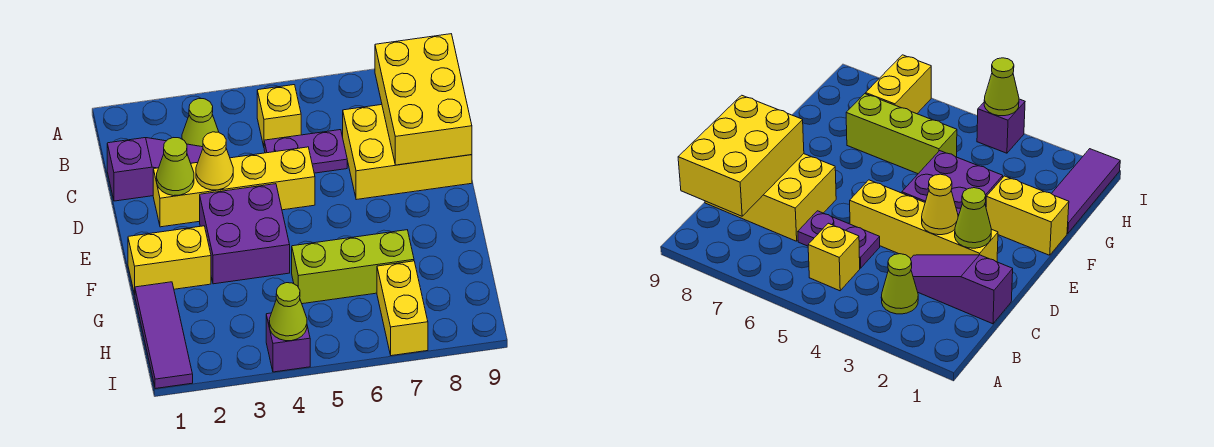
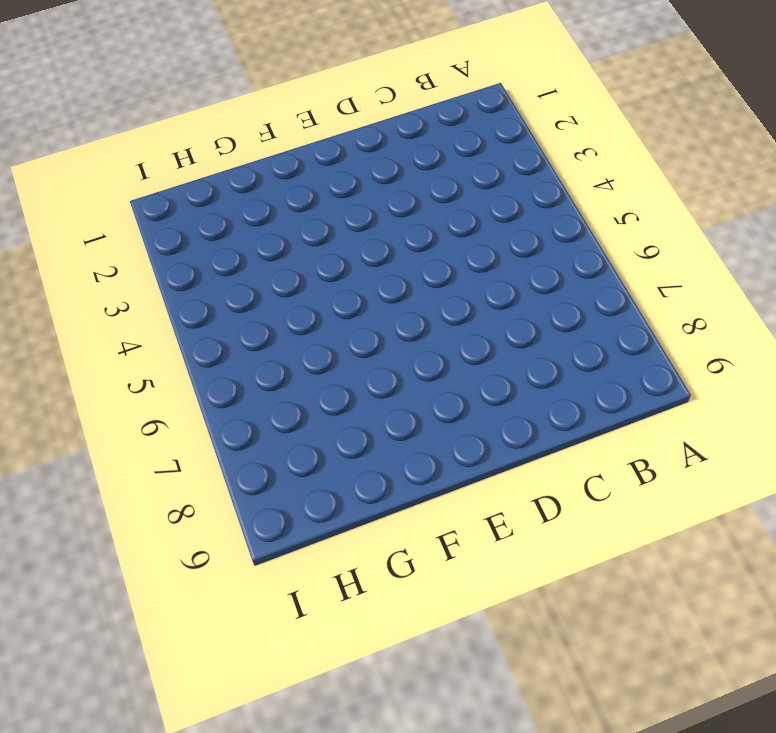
none -> lime cone B3 level 1
none -> yellow brick B5 level 1
none -> purple slope C1:C3 level 1 top 1

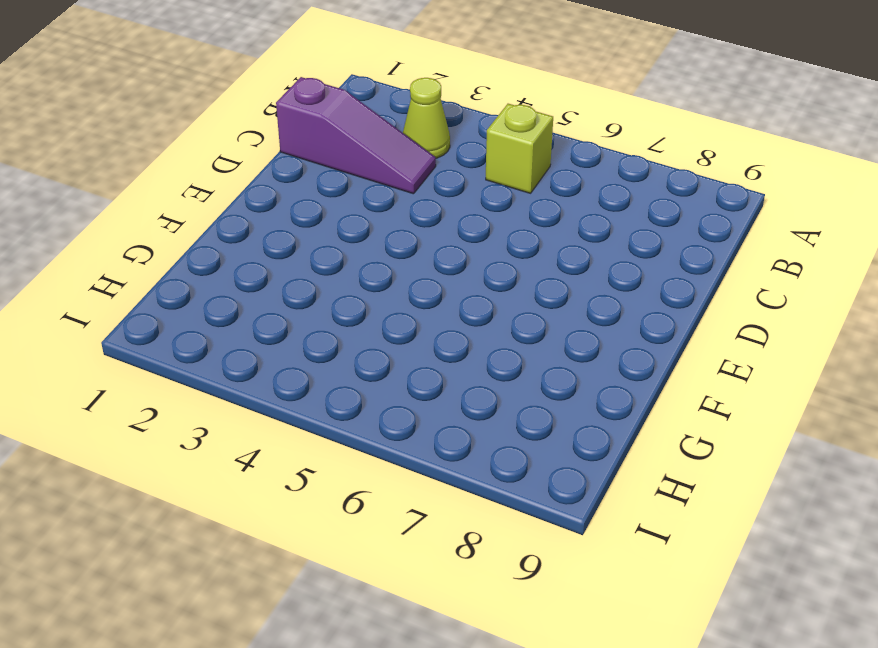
lime brick B5 level 1 -> yellow brick B5 level 1
none -> purple plate C5:C6 level 1
none -> yellow brick C7:D9 level 1
none -> yellow brick D2:D5 level 1

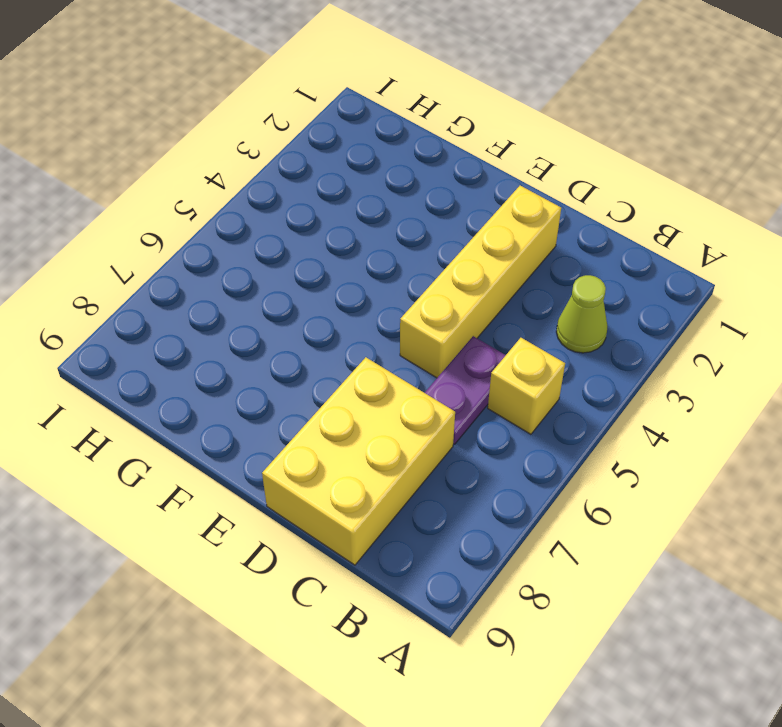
none -> purple slope C1:C3 level 1 top 1
none -> purple brick E3:F4 level 1
none -> yellow brick F1:F2 level 1

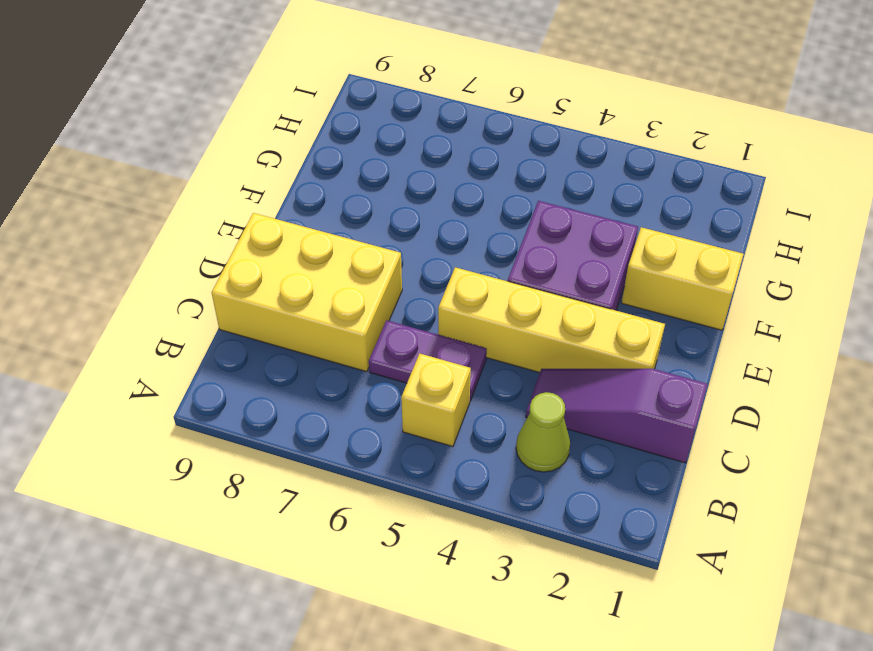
none -> purple tile G1:I1 level 1
none -> lime brick G5:G7 level 1
none -> yellow brick H7:I7 level 1

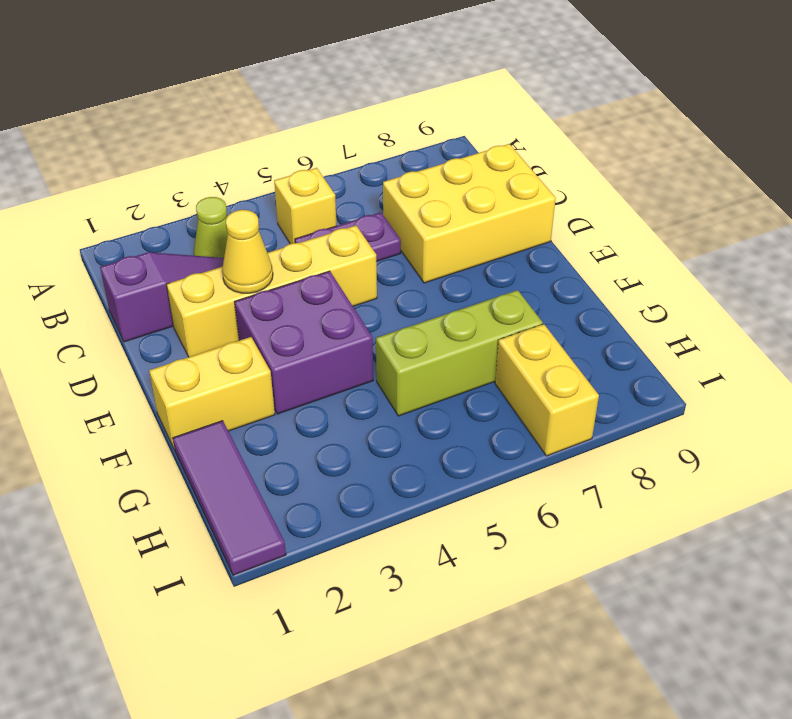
none -> purple brick I4 level 1
none -> yellow brick B8:D9 level 2
none -> lime cone D2 level 2

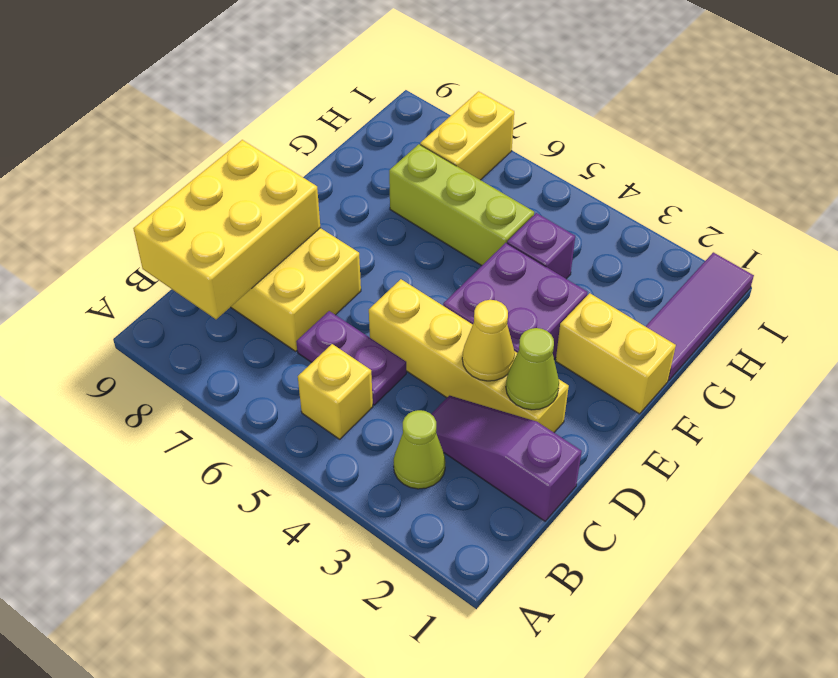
purple brick G4 level 1 -> purple brick I4 level 1
none -> lime cone I4 level 2

